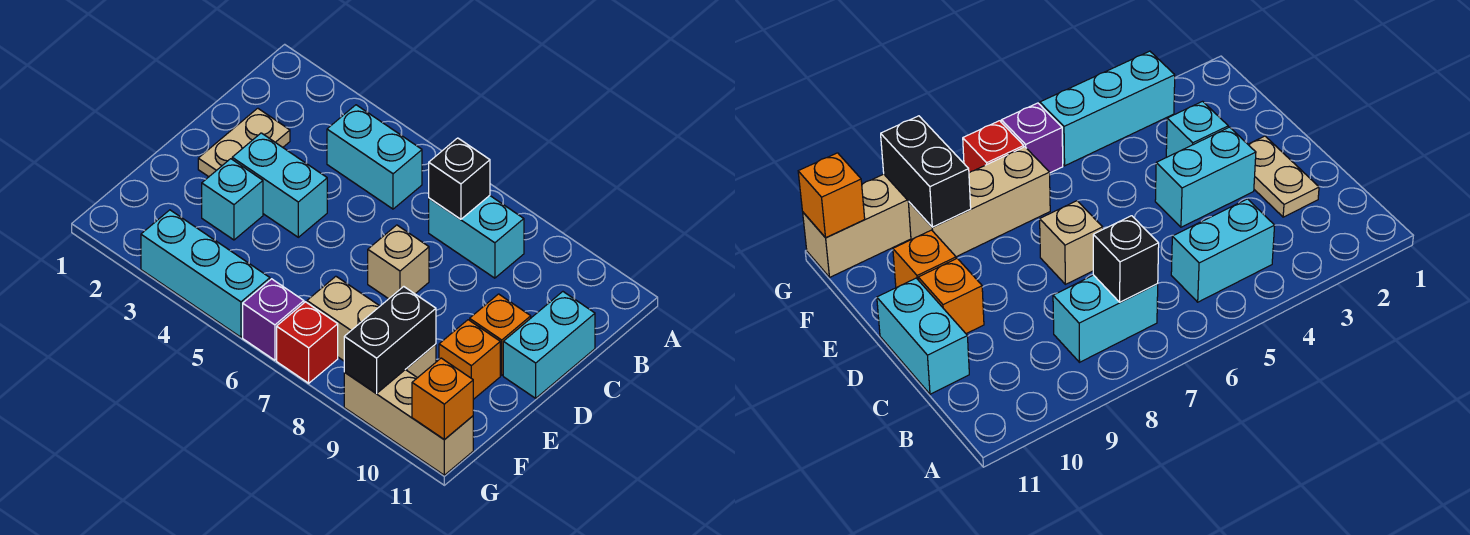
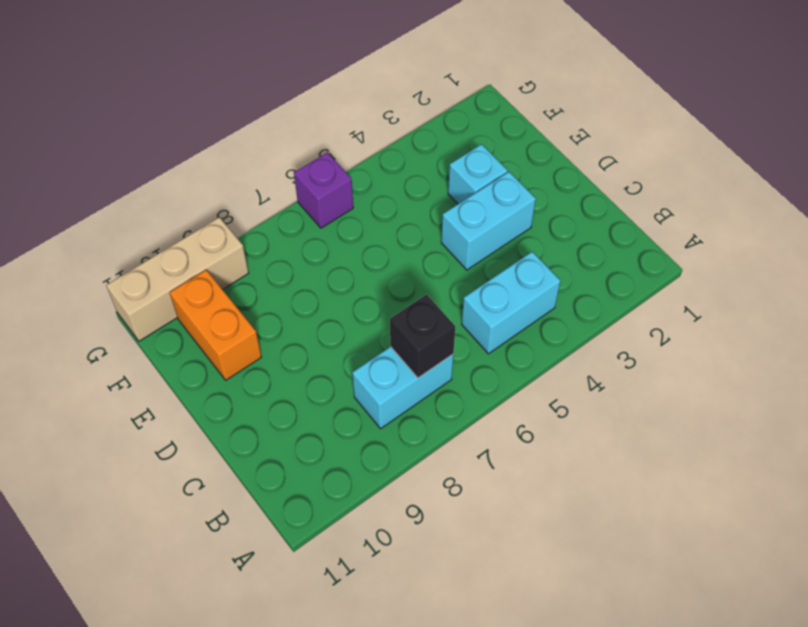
orange brick E10:F10 level 1 -> orange brick E10 level 1
none -> tan plate C2:D2 level 1
none -> cyan brick C11:D11 level 1
none -> tan brick D7 level 1

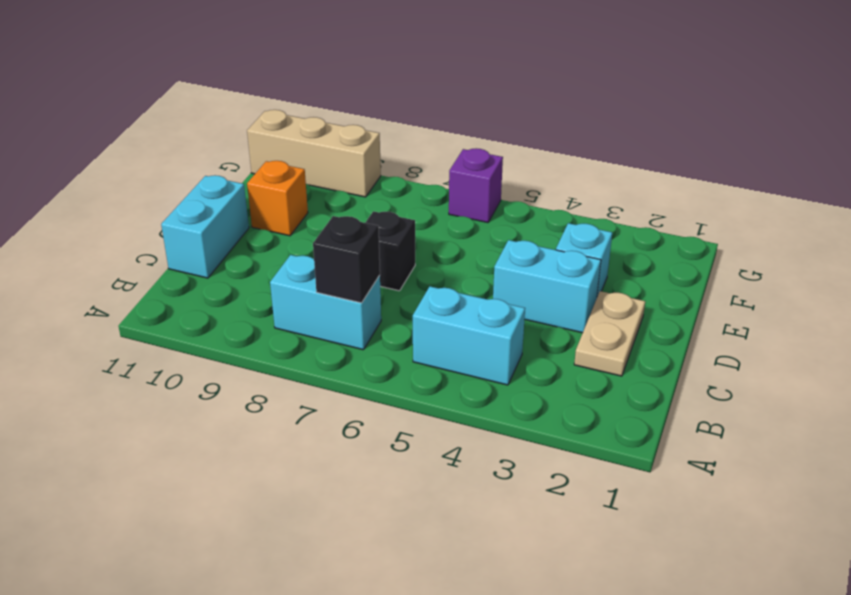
black brick D7 level 1 -> tan brick D7 level 1
none -> orange brick D10 level 1
none -> tan brick F7:F9 level 1
none -> cyan brick G3:G5 level 1

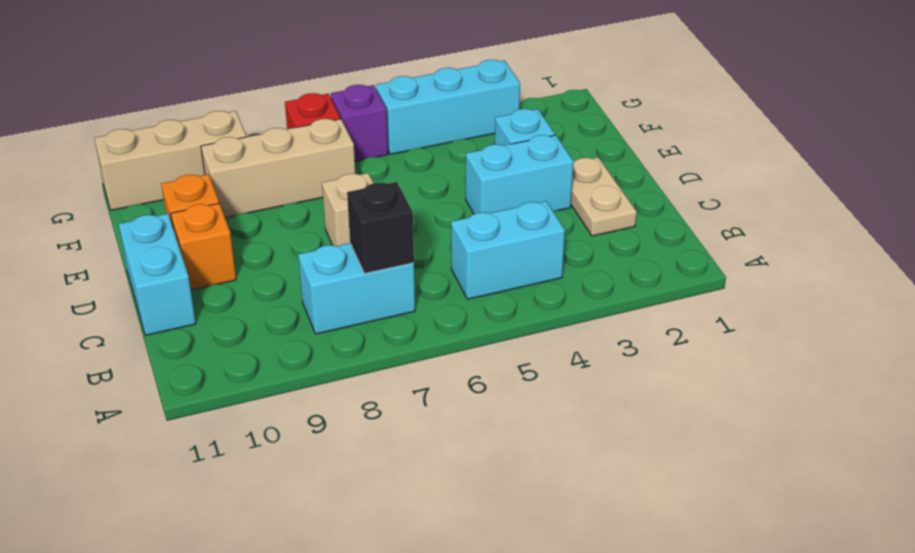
none -> black brick F9:G9 level 2
none -> orange brick G11 level 2

